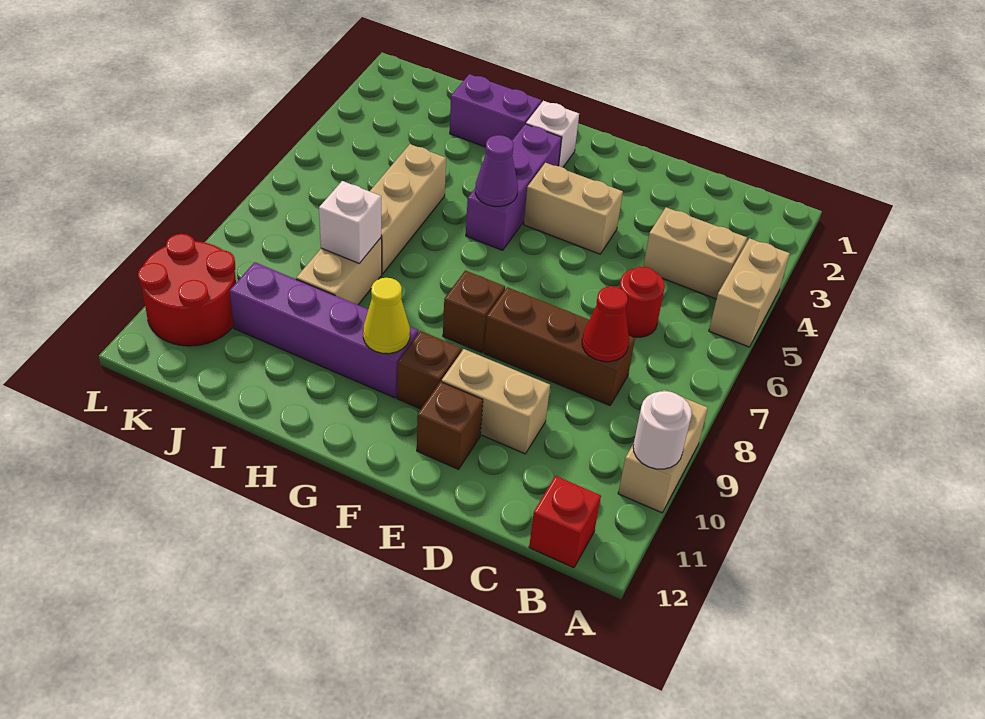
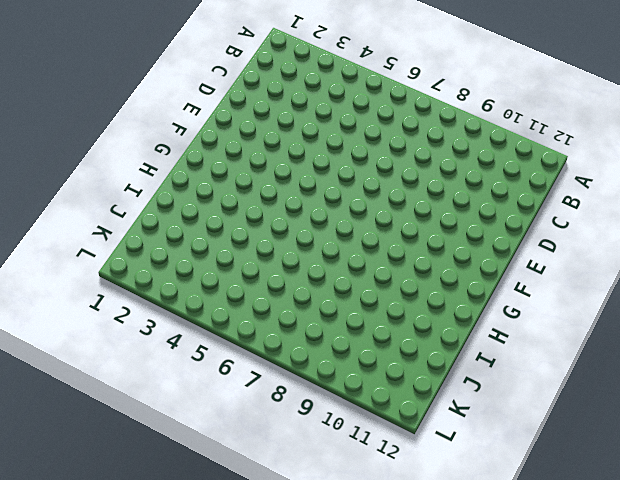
none -> tan brick A4:A5 level 1
none -> tan brick A9:A10 level 1
none -> tan brick B4:C4 level 1

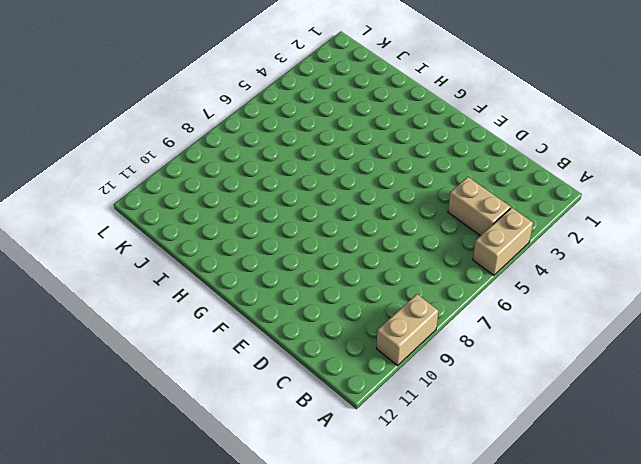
none -> red brick B12 level 1
none -> red round brick C6 level 1
none -> brown brick C8:E8 level 1

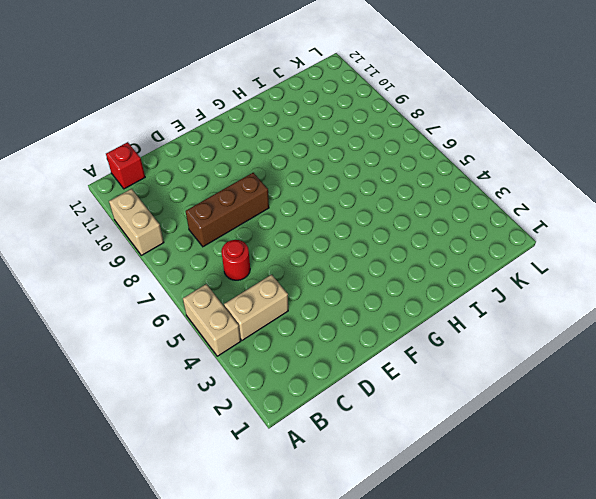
none -> tan brick D10:E10 level 1
none -> tan brick E4:F4 level 1
none -> brown brick E11 level 1

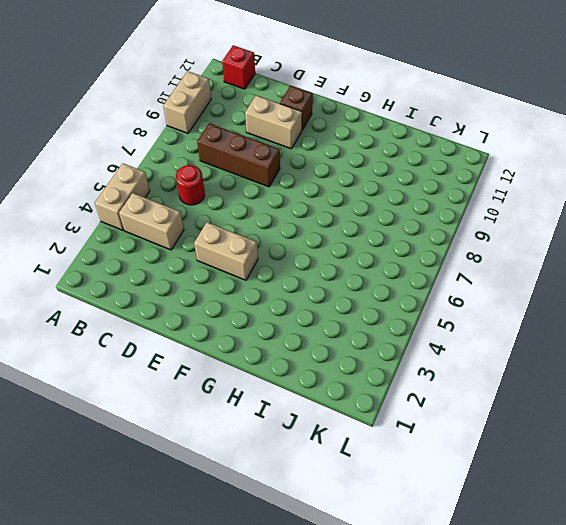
none -> brown brick F8 level 1
none -> brown brick F10 level 1
none -> white brick G2 level 1

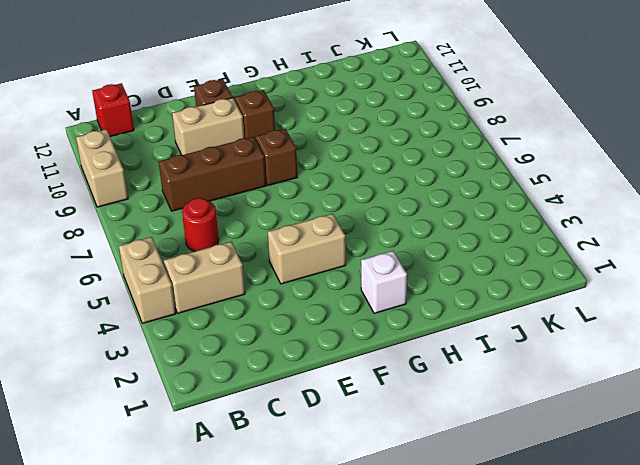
none -> purple brick G3:G5 level 1
none -> purple brick G10:J10 level 1
none -> purple brick H2:I2 level 1

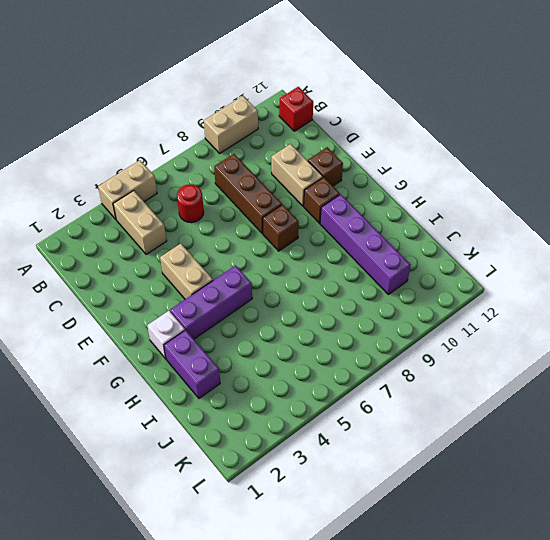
none -> tan brick I5:I7 level 1
none -> tan brick I8:I9 level 1
none -> red round brick K10:L11 level 1

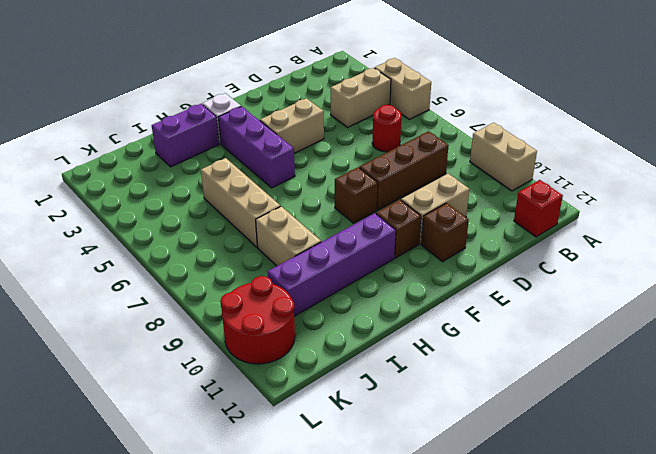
none -> white round brick A10 level 2
none -> red cone C8 level 2
none -> purple cone G5 level 2

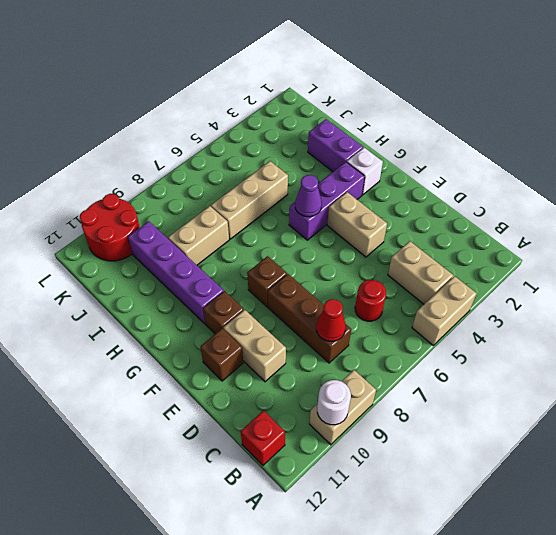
none -> yellow cone G10 level 2
none -> white brick I8 level 2

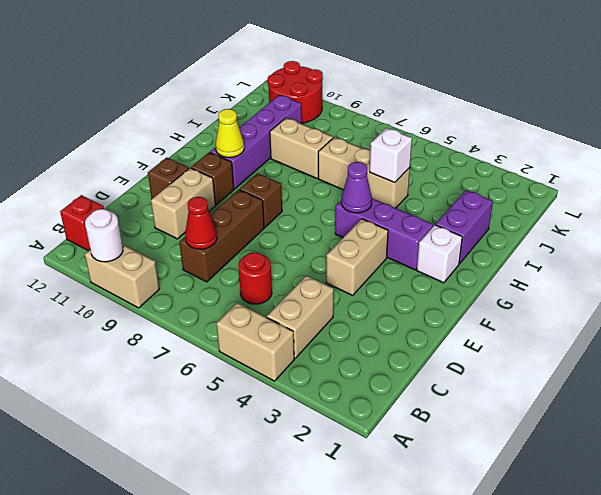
white brick I5 level 2 -> white brick I8 level 2

